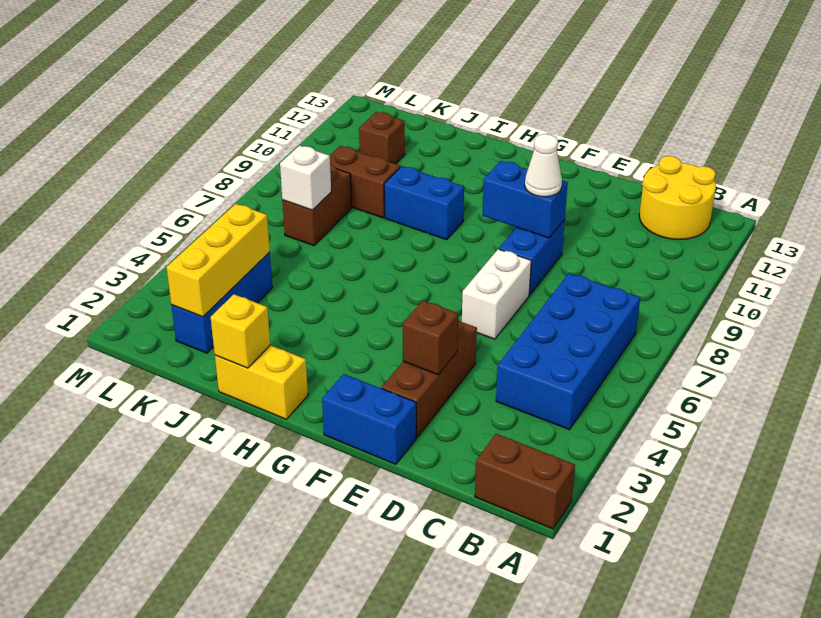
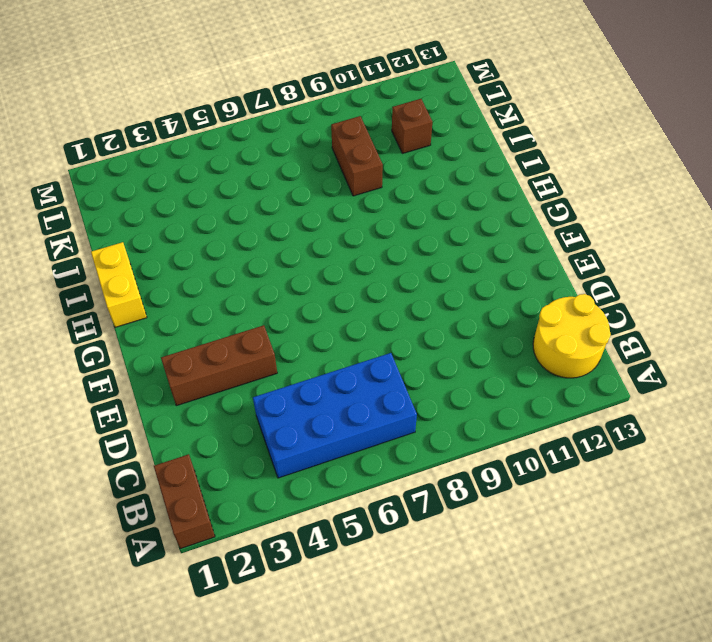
none -> blue brick E1:F1 level 1
none -> white brick E6:E7 level 1
none -> blue brick E8:E9 level 1

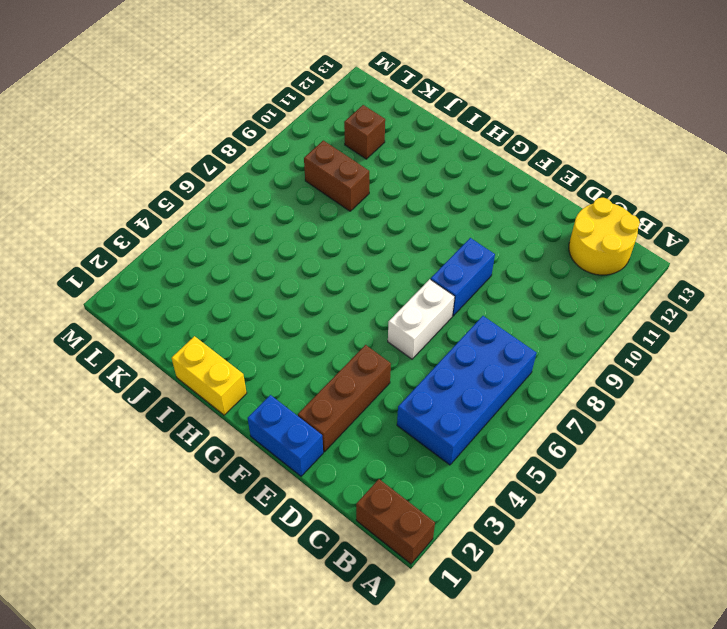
none -> blue brick H9:I9 level 1
none -> blue brick K2:K4 level 1
none -> brown brick K7:K8 level 1

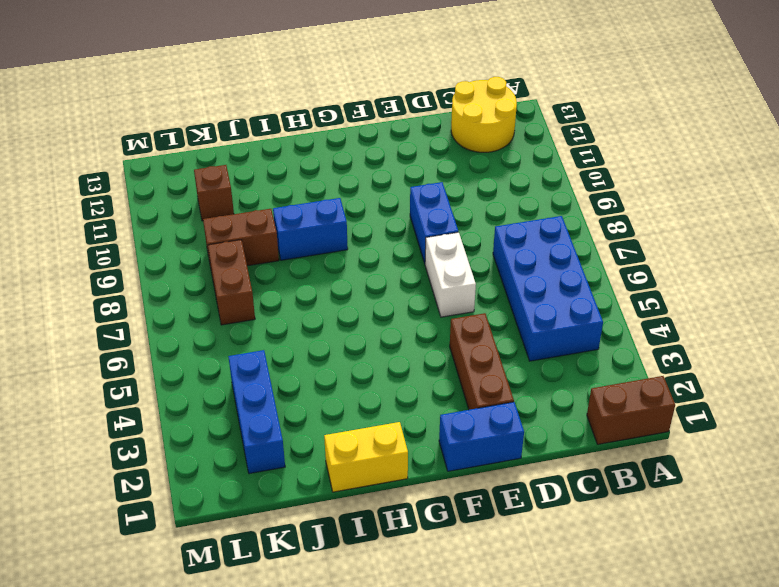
none -> brown brick E3 level 2
none -> blue brick E9:F9 level 2
none -> yellow brick I1 level 2

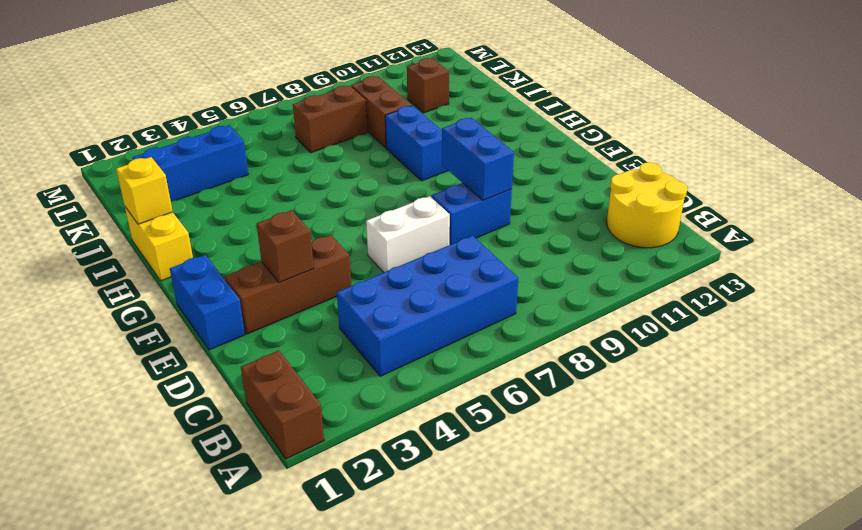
none -> yellow brick K2:K4 level 2
none -> white brick K7 level 2
none -> white cone E9 level 3

